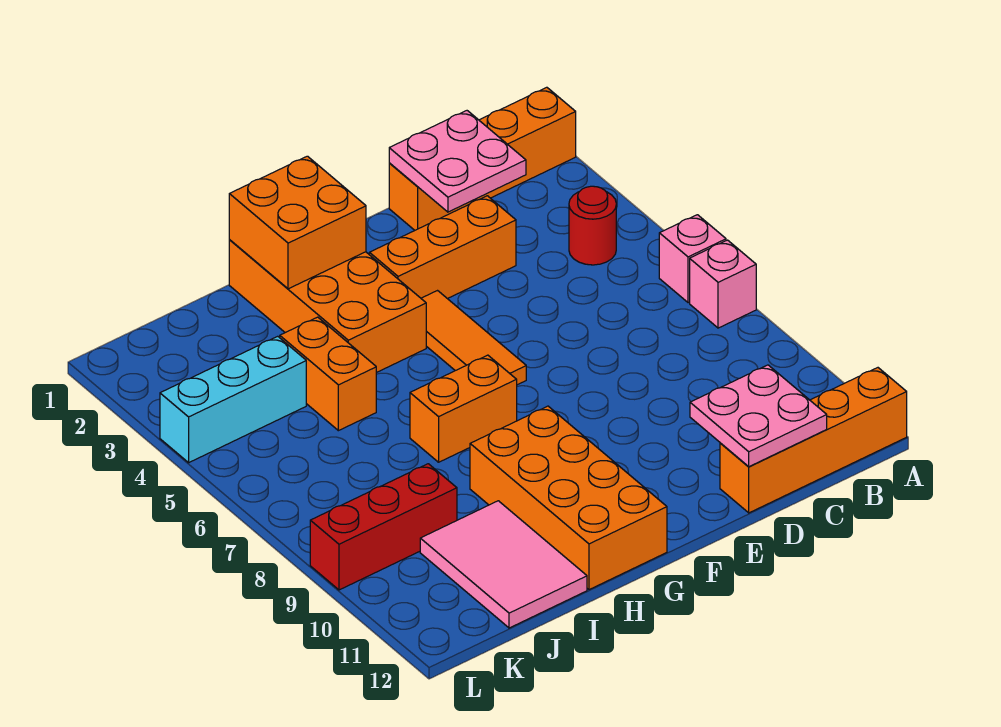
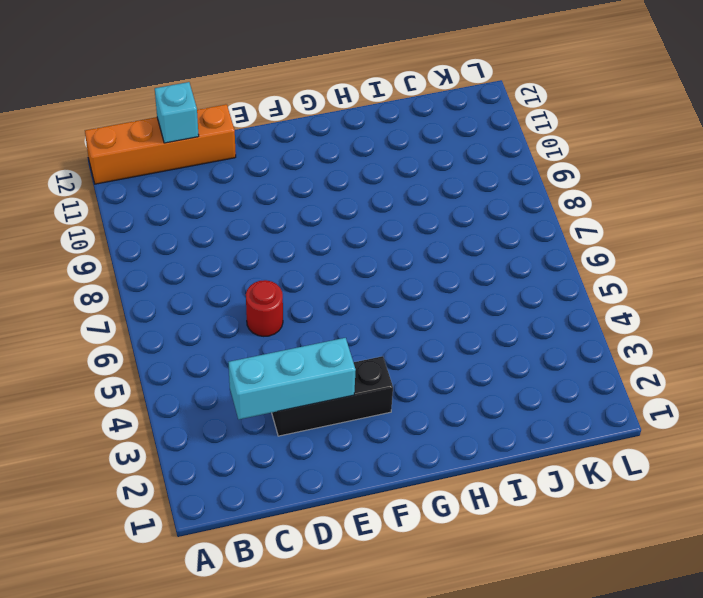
cyan brick C3:E3 level 2 -> cyan brick J4:L4 level 1
cyan brick C12 level 2 -> pink plate C11:D12 level 2
black brick D3:F3 level 1 -> orange brick D3:F3 level 1
red round brick D6 level 1 -> red round brick B4 level 1
none -> orange brick A1:D1 level 1
none -> pink brick A6 level 1
none -> pink brick A7 level 1

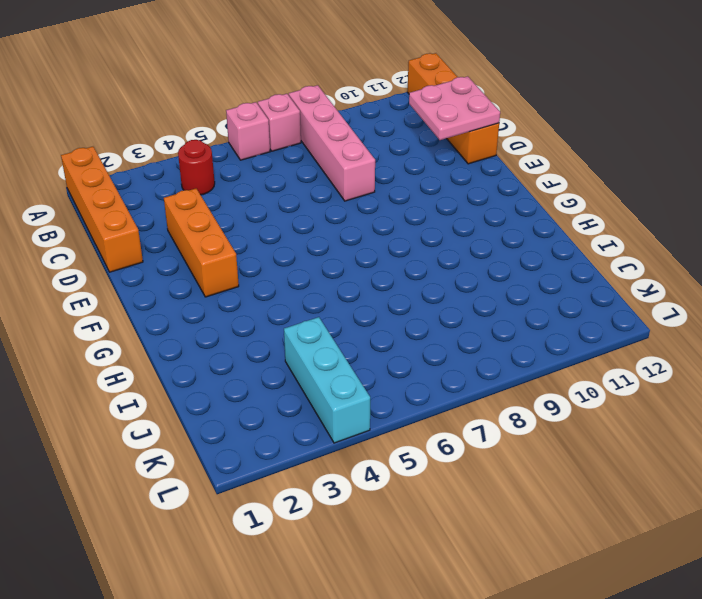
pink brick A8:D8 level 1 -> none
none -> orange tile F4:F6 level 1
none -> orange brick G1:H4 level 1
none -> orange brick G7:H7 level 1

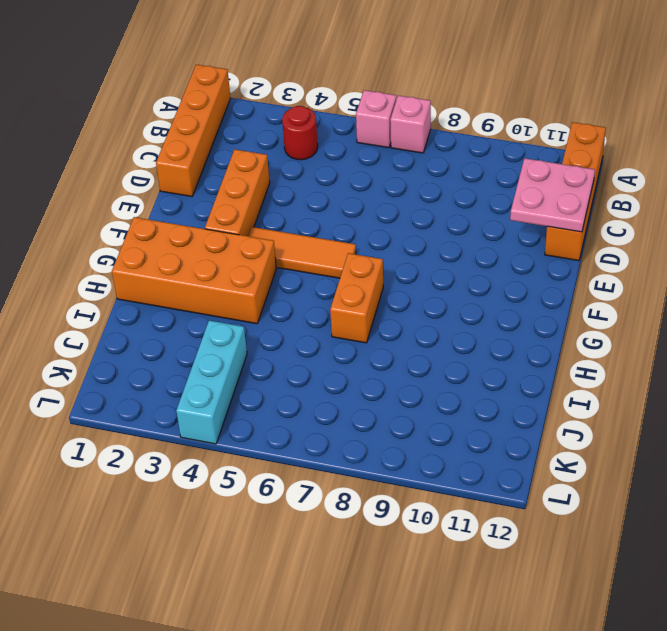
none -> orange brick G9:H12 level 1
none -> orange brick I4:I5 level 1
none -> pink tile I10:J12 level 1

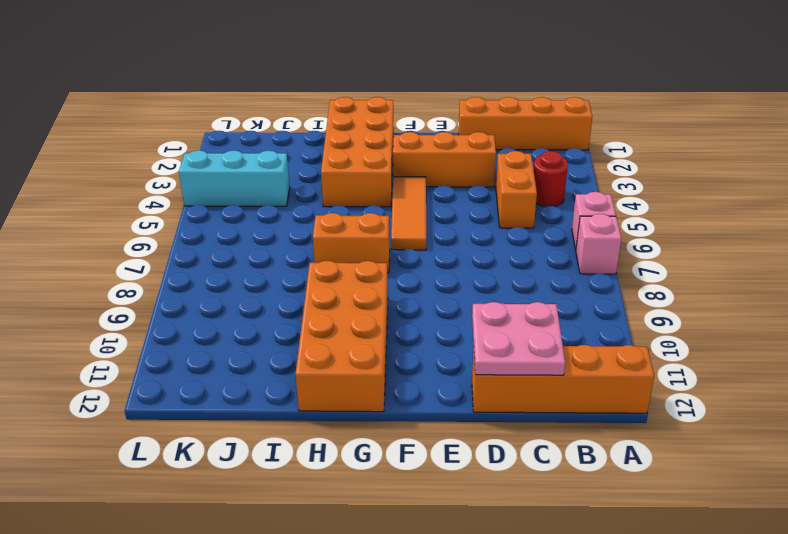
orange brick C4:C5 level 1 -> orange brick I4:I5 level 1
none -> pink tile I10:J12 level 1
none -> red brick J9:L9 level 1
none -> pink plate C1:D2 level 2

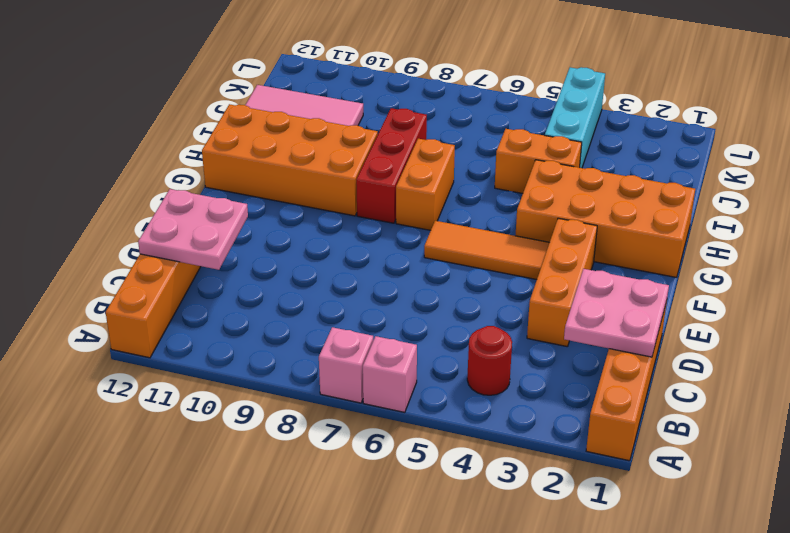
red brick G8:I8 level 1 -> red brick J9:L9 level 1
none -> orange brick G1:H2 level 2

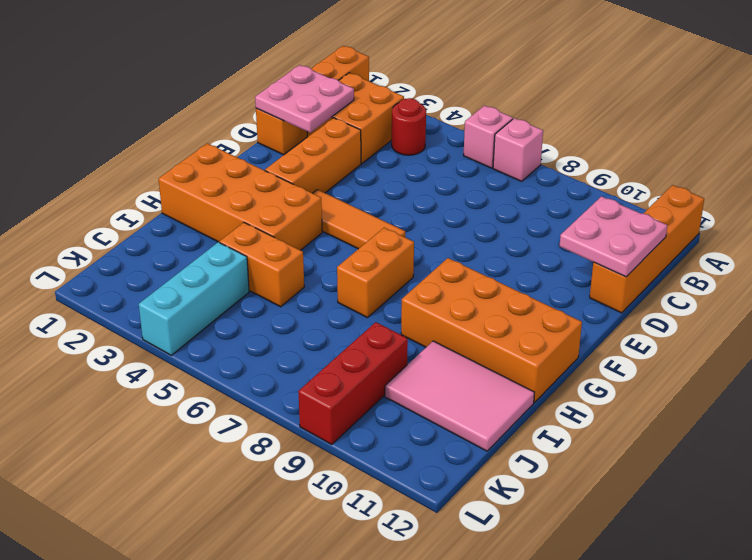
orange brick B2:C3 level 1 -> orange brick G1:H2 level 2

